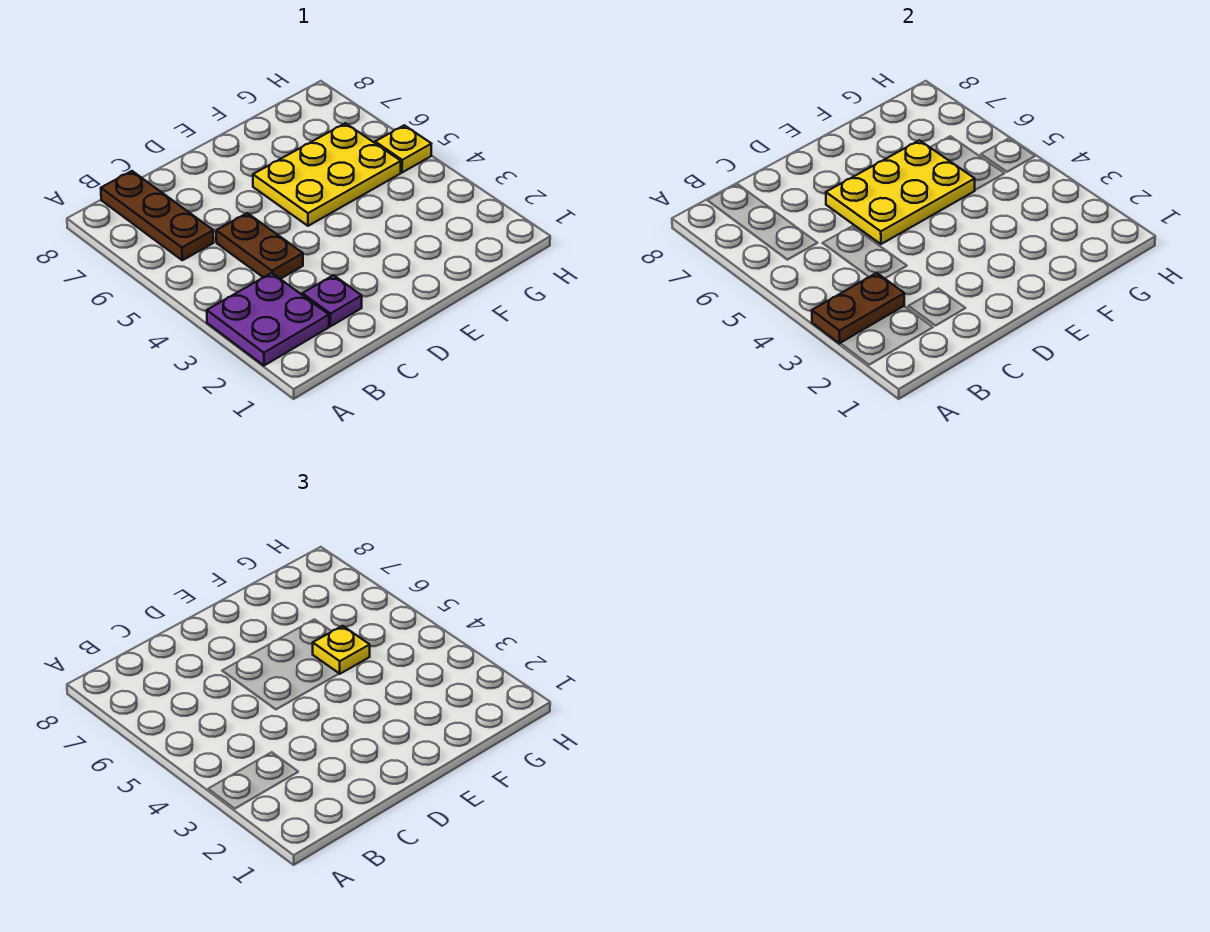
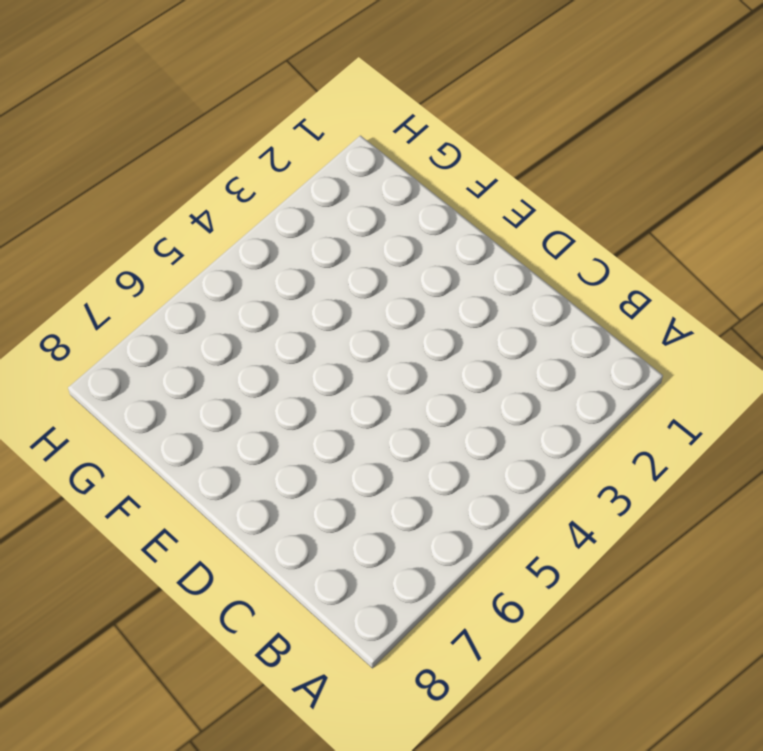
none -> purple plate A2:B3 level 1
none -> brown plate B6:B8 level 1

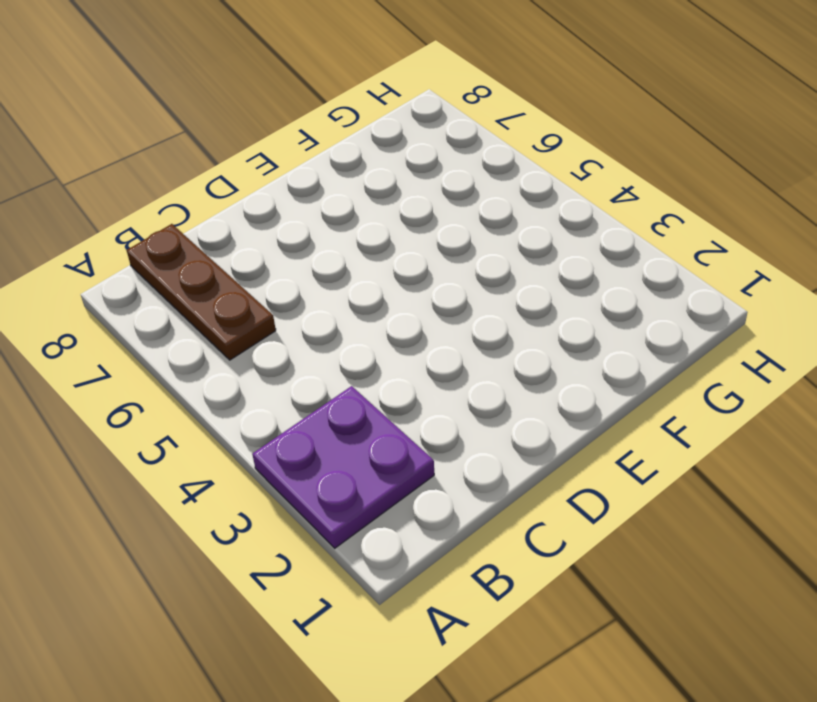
none -> purple plate C2 level 1
none -> brown plate C4:C5 level 1

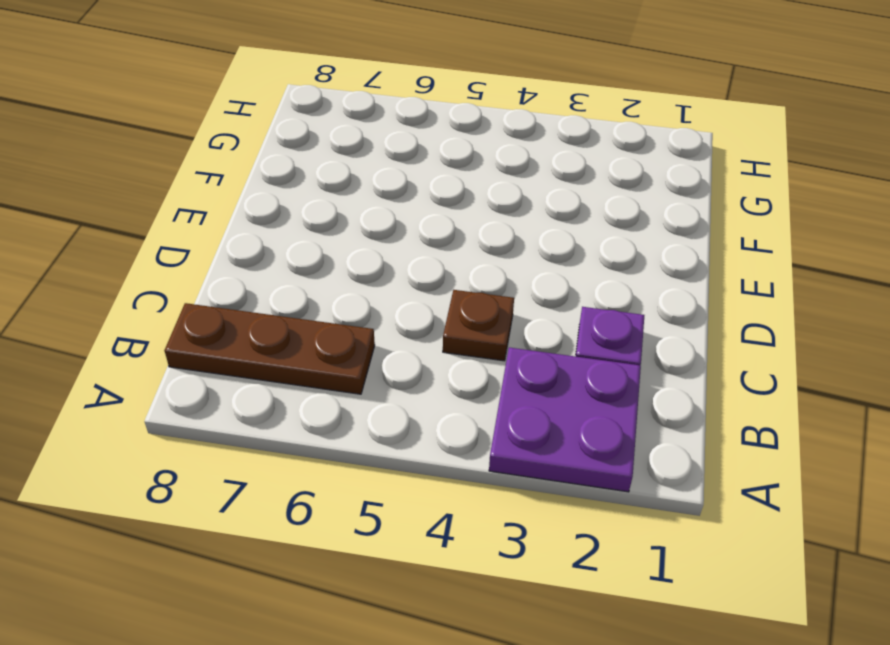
brown plate C4 level 1 -> brown plate C4:C5 level 1
none -> yellow plate E5:G6 level 1
none -> yellow plate H5 level 1

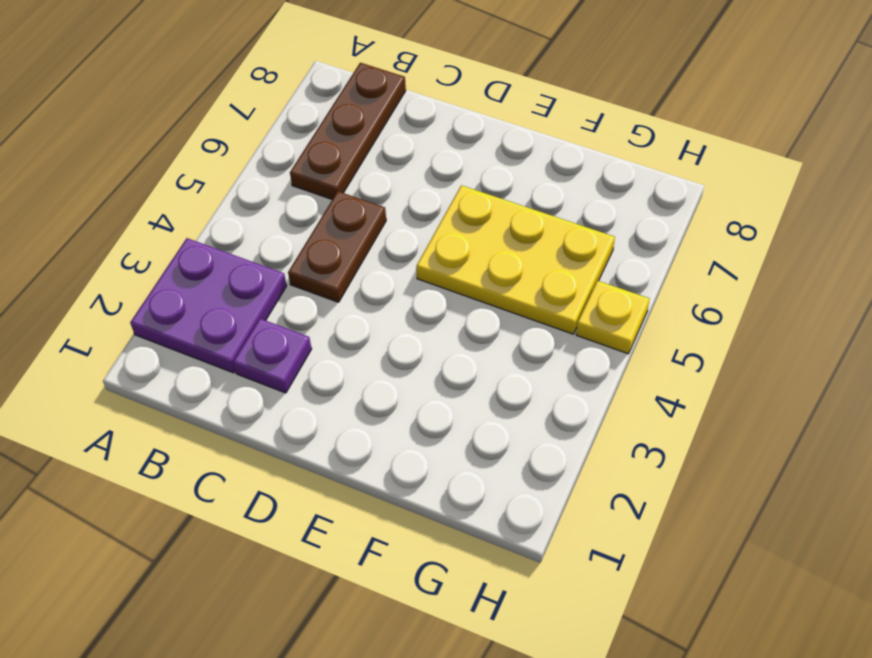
none -> brown plate A3:B3 level 2
none -> yellow plate D5:F6 level 2

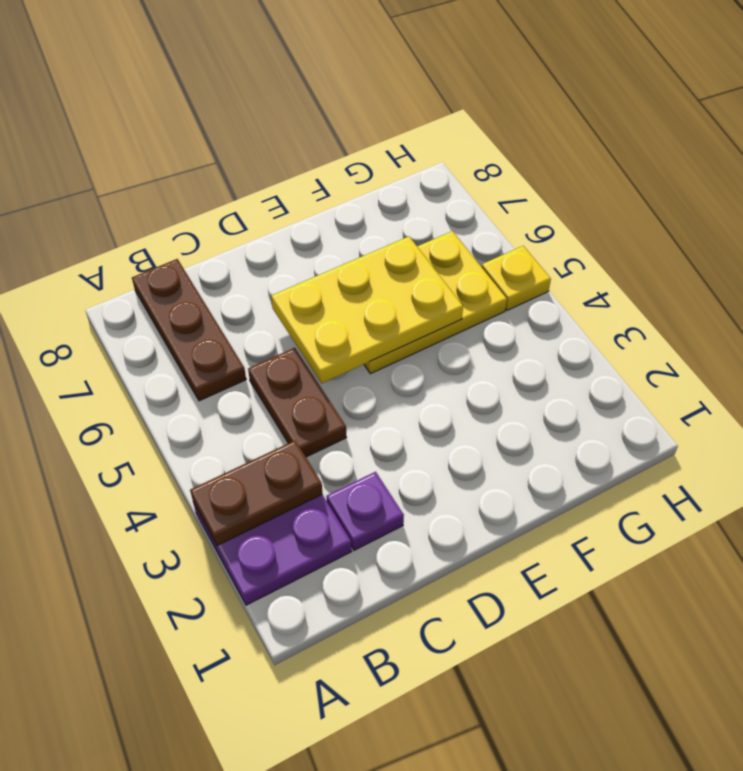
none -> yellow plate F5 level 3

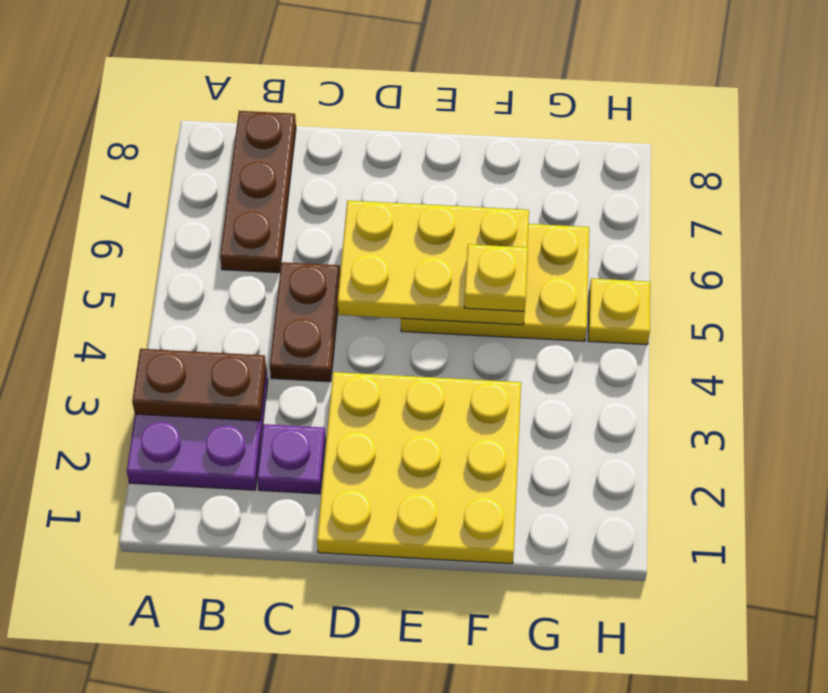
yellow plate D1:F3 level 1 -> none

